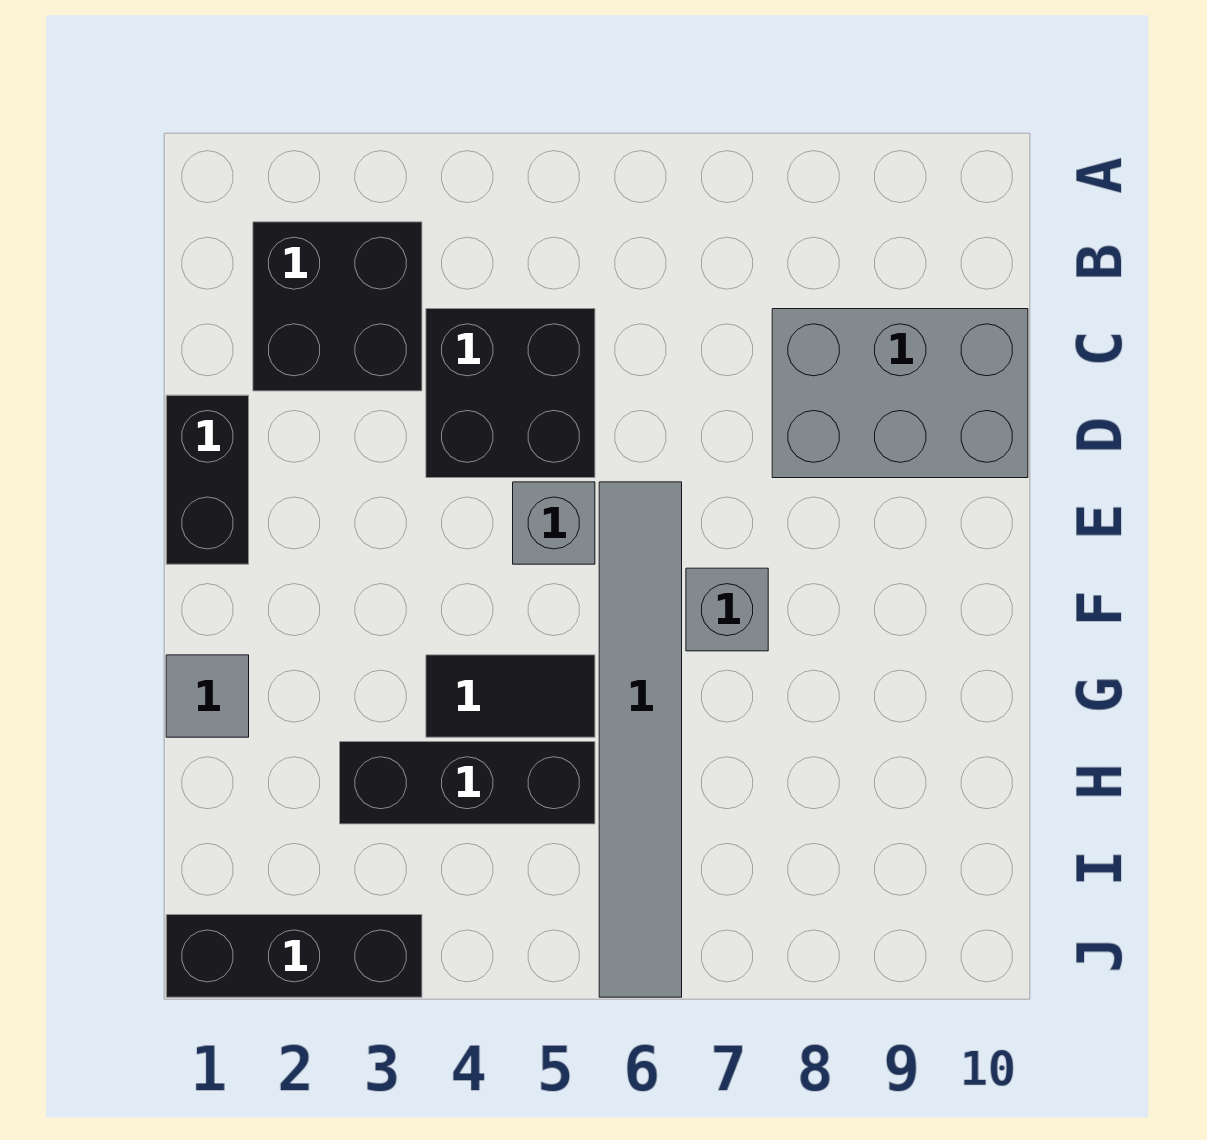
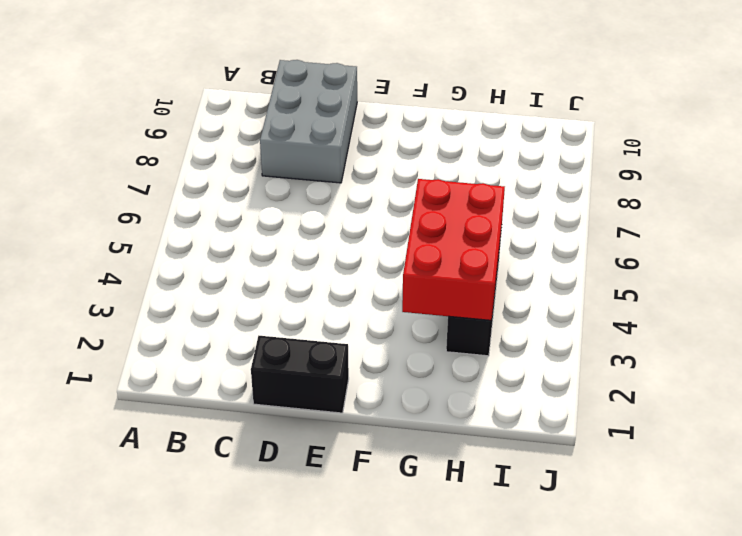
red brick G3:H5 level 2 -> none
none -> black brick B2:C3 level 1
none -> black brick C4:D5 level 1

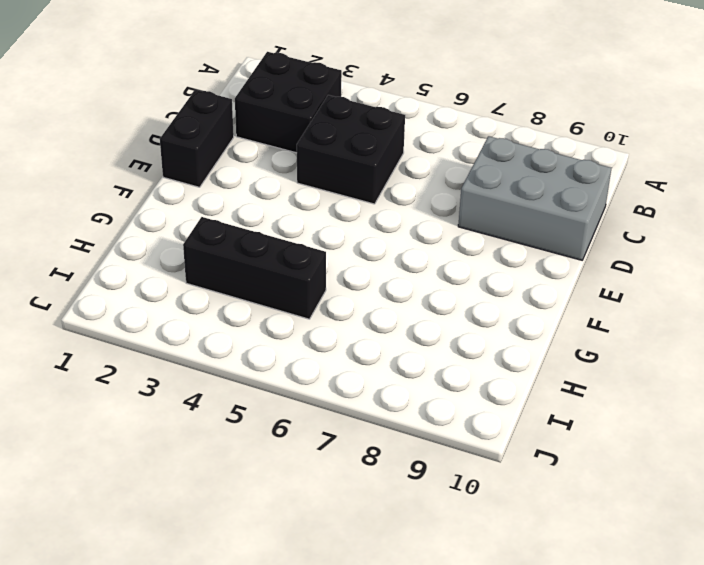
none -> grey brick E5 level 1
none -> grey tile E6:J6 level 1

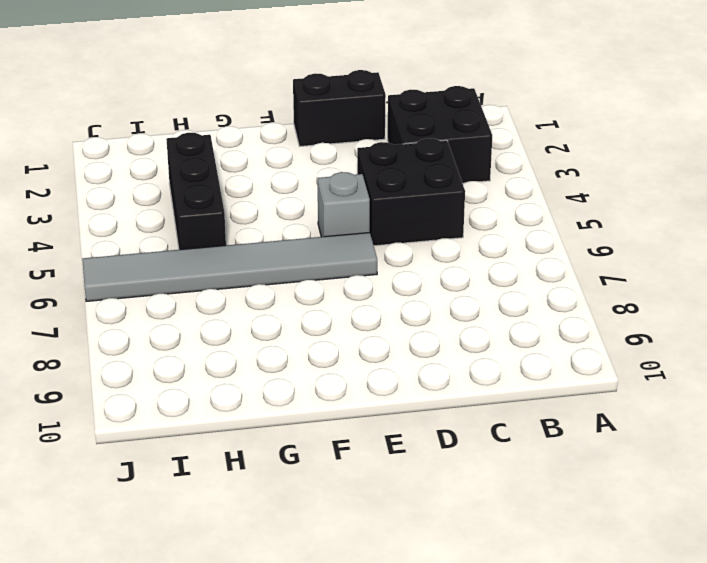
none -> grey brick C8:D10 level 1
none -> grey brick F7 level 1

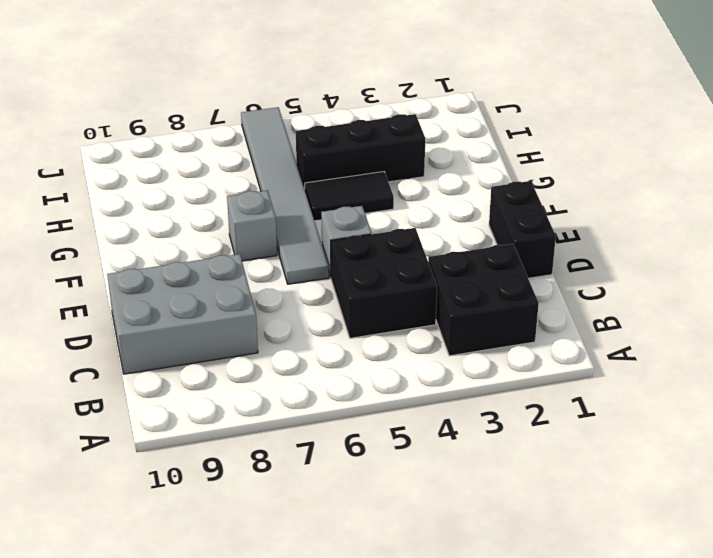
none -> grey tile G1 level 1
none -> black brick J1:J3 level 1

